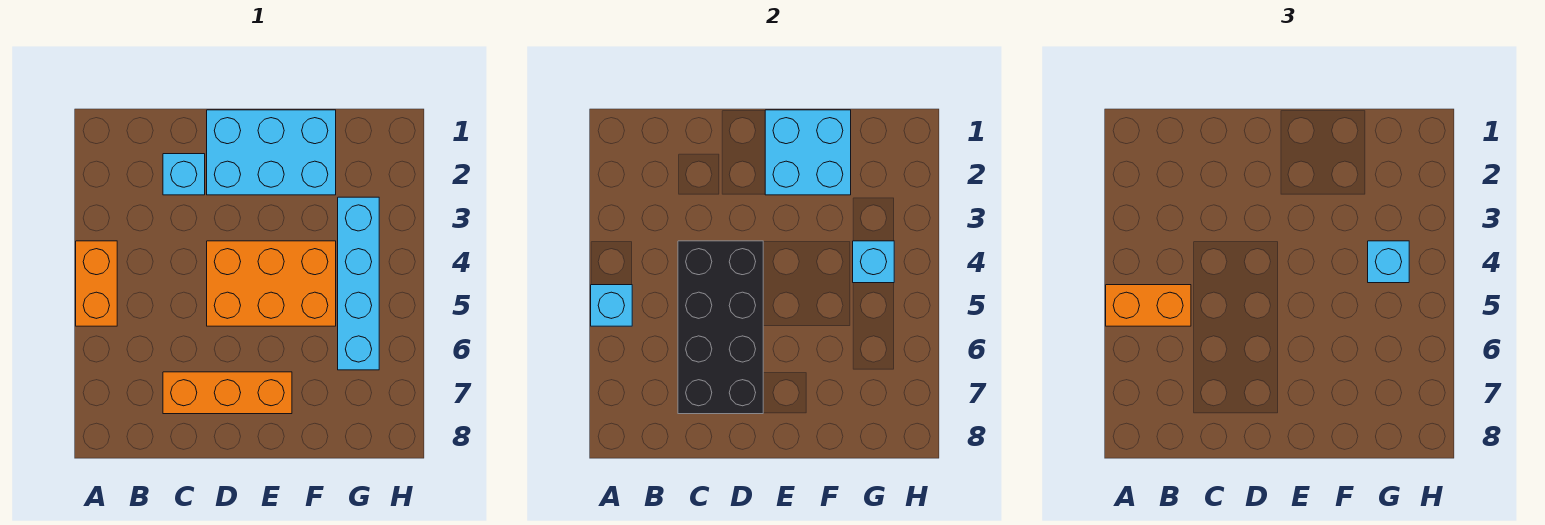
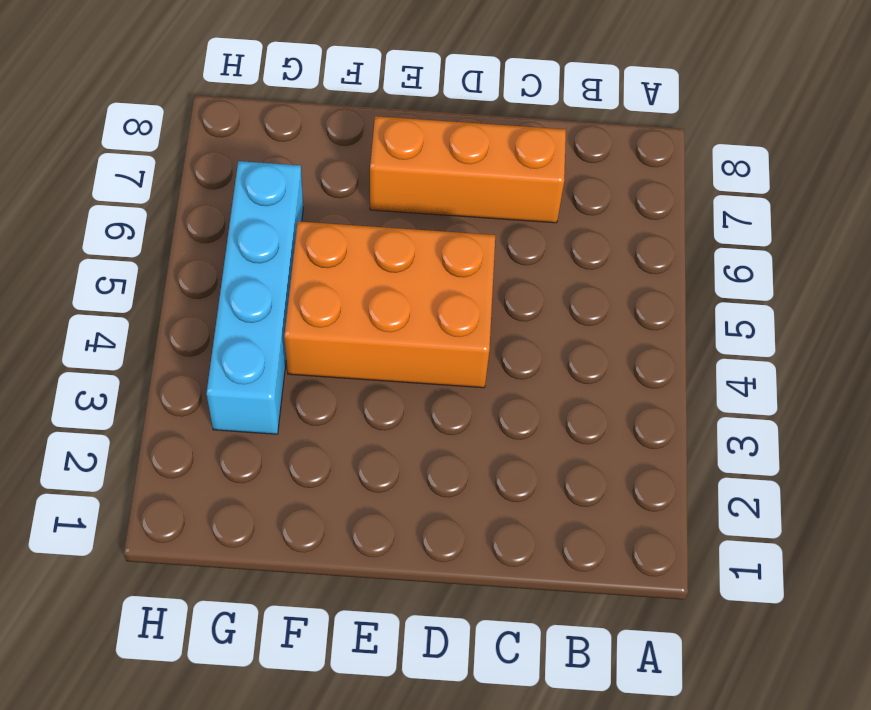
none -> orange brick A4:A5 level 1
none -> cyan brick C2 level 1
none -> cyan brick D1:F2 level 1

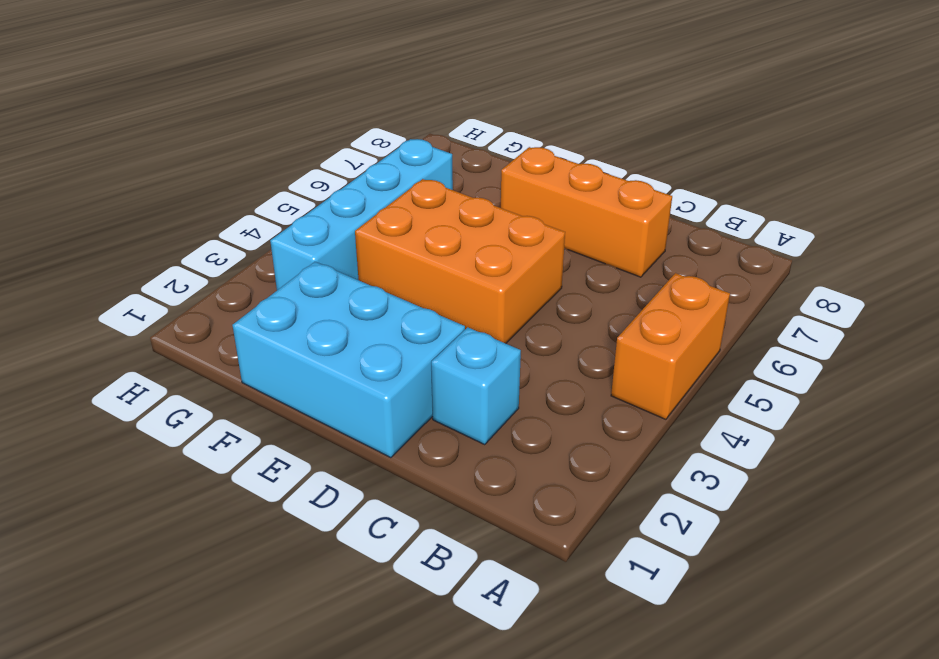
none -> cyan brick A5 level 2
none -> black brick C4:D7 level 2
none -> cyan brick E1:F2 level 2

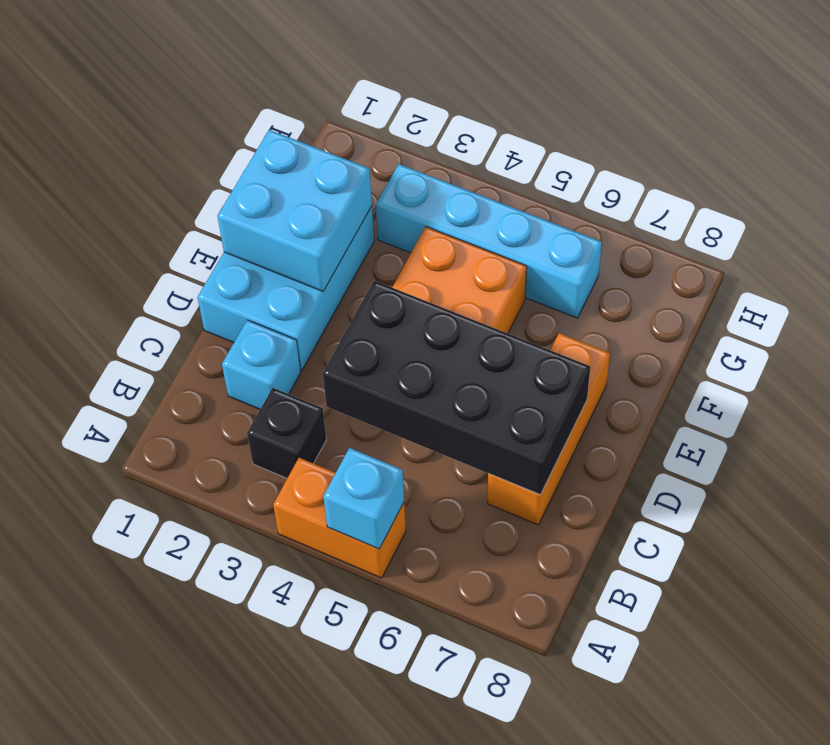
black brick B3 level 1 -> none
none -> cyan brick G4 level 2
none -> orange brick A5:B5 level 3
none -> cyan brick G4 level 3

